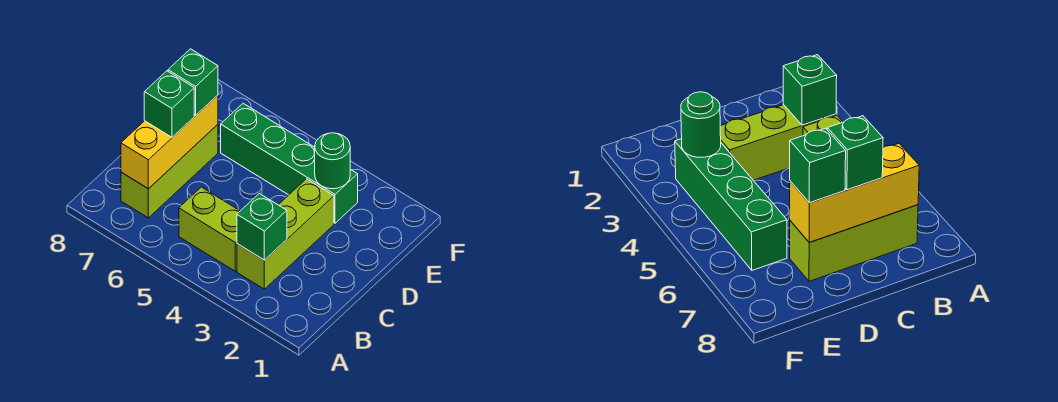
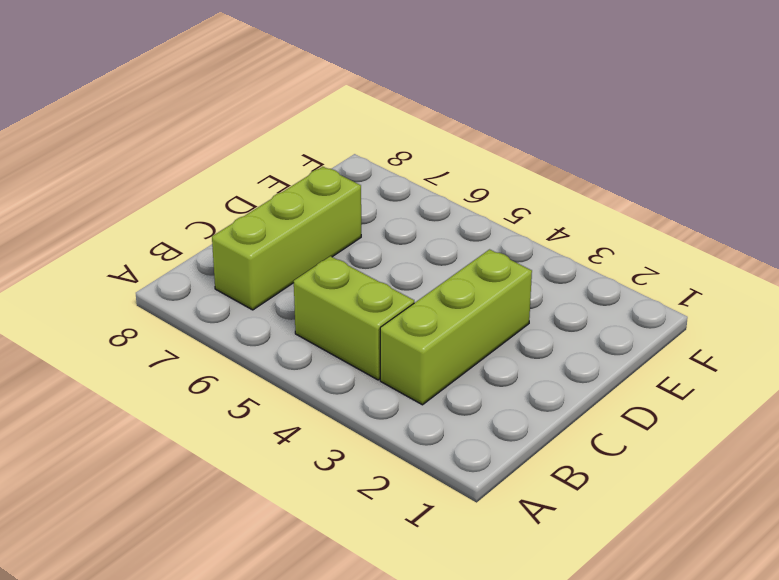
none -> green brick E3:E6 level 1
none -> green brick B3 level 2

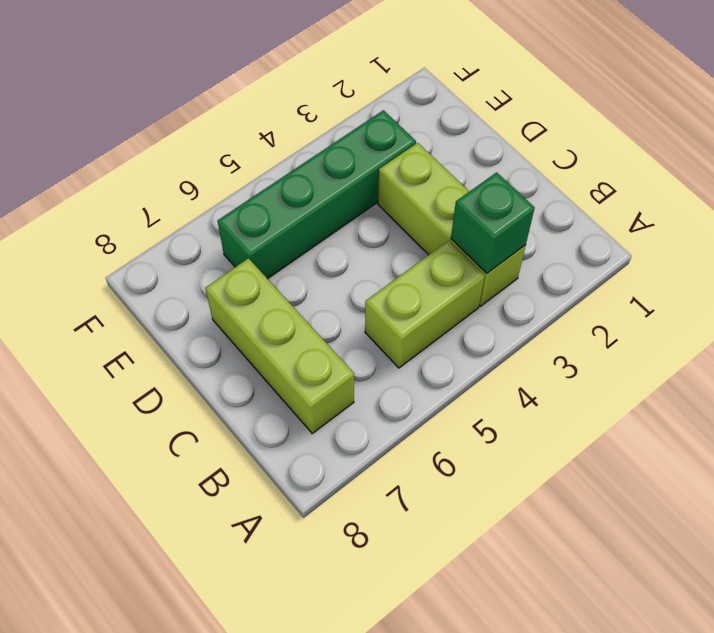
none -> yellow brick B7:D7 level 2
none -> green round brick E3 level 2

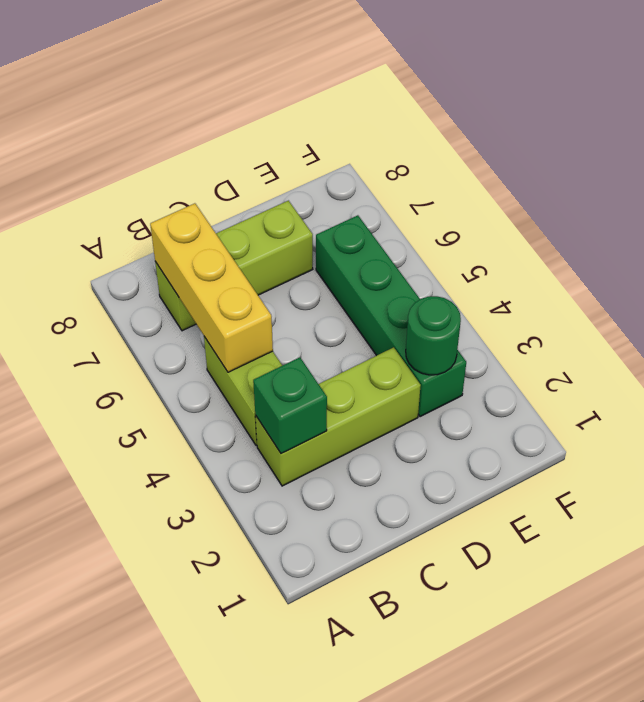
yellow brick B5:B7 level 2 -> yellow brick B7:D7 level 2
none -> green brick C7 level 3
none -> green brick D7 level 3

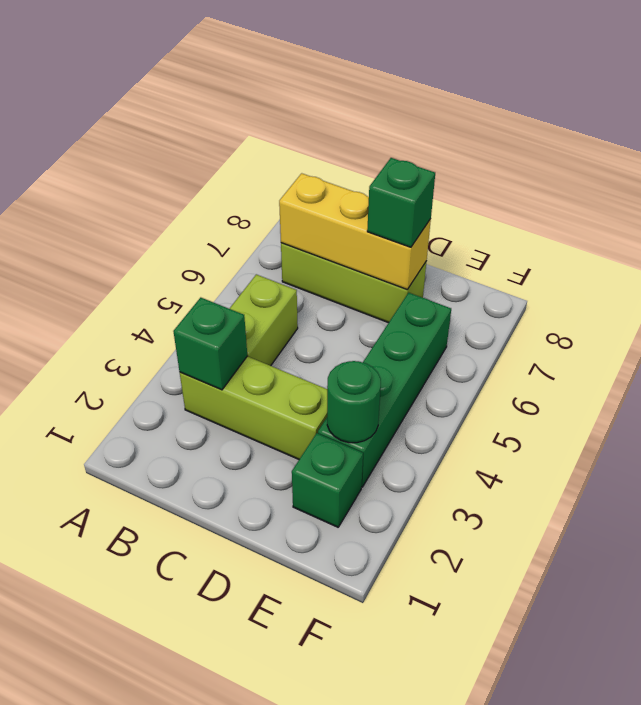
green brick E2 level 1 -> green brick C7 level 3

